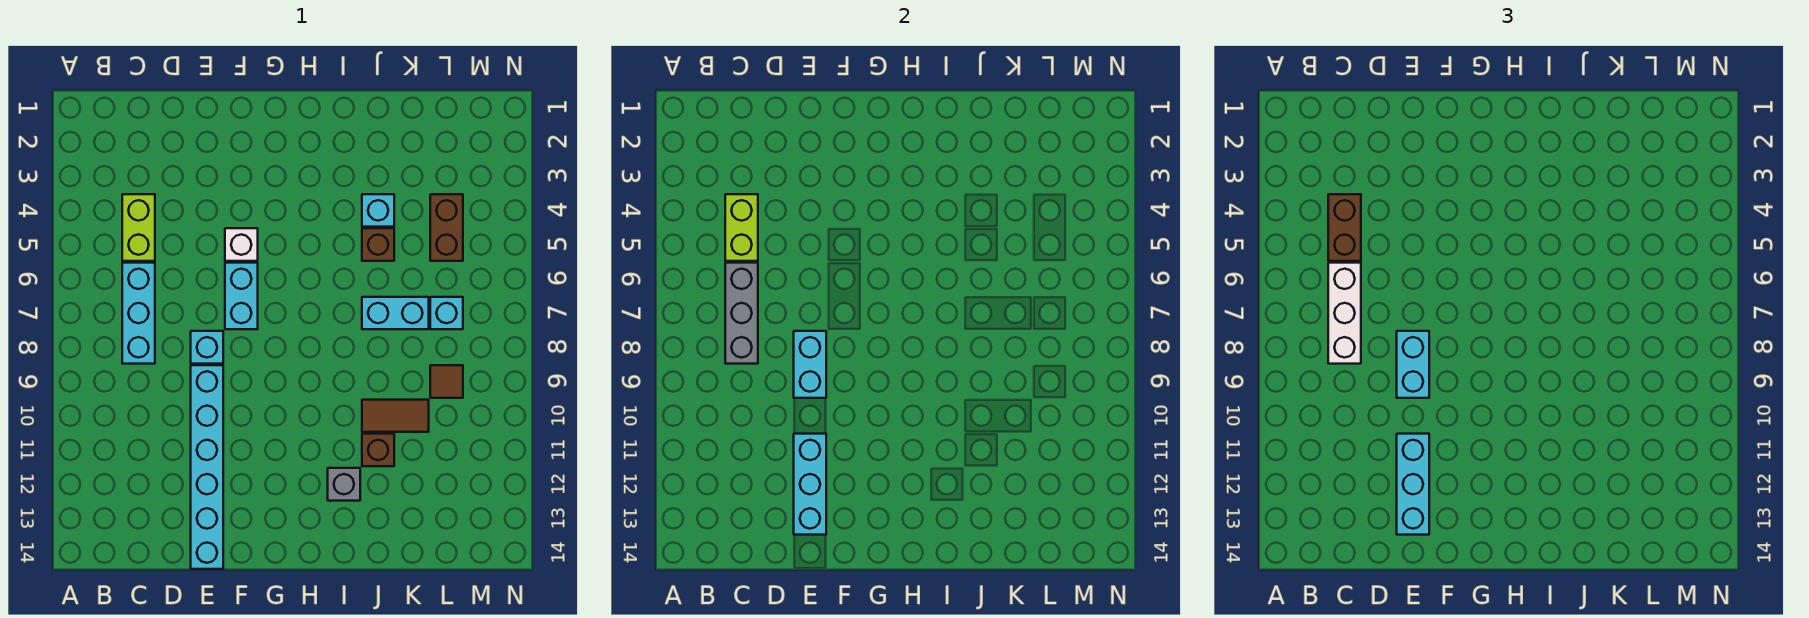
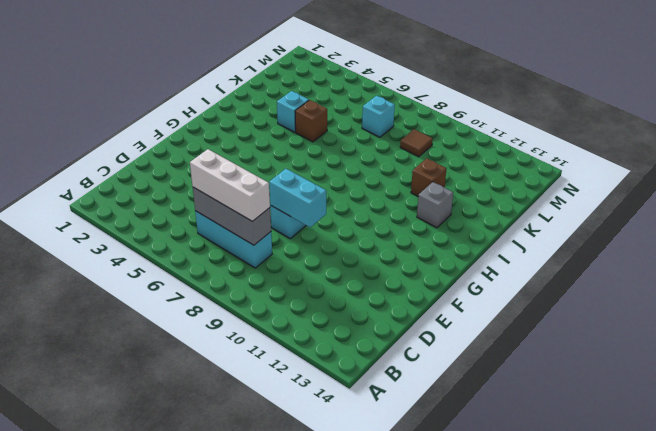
none -> lime brick C4:C5 level 1
none -> cyan brick E9:E14 level 1
none -> white brick F5 level 1

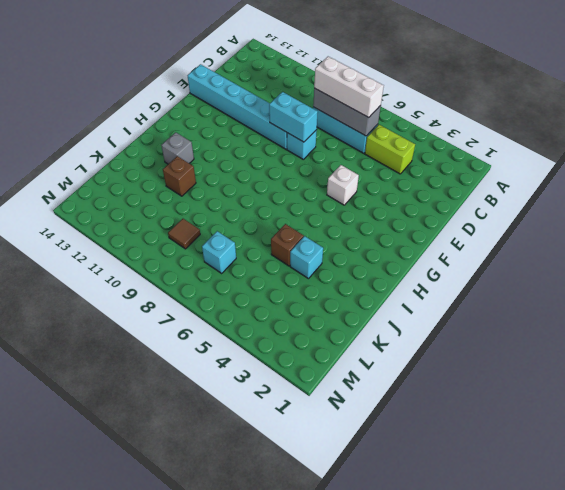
none -> cyan brick F6:F7 level 1
none -> cyan brick J7:K7 level 1
none -> brown tile J10:K10 level 1

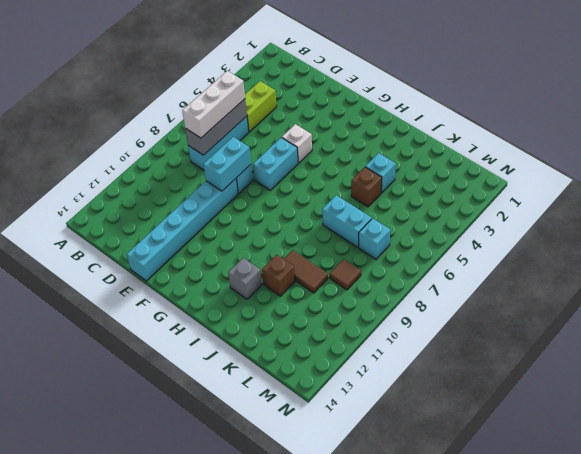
none -> brown brick L4:L5 level 1
none -> lime brick C4:C5 level 2
none -> cyan brick E11:E13 level 2

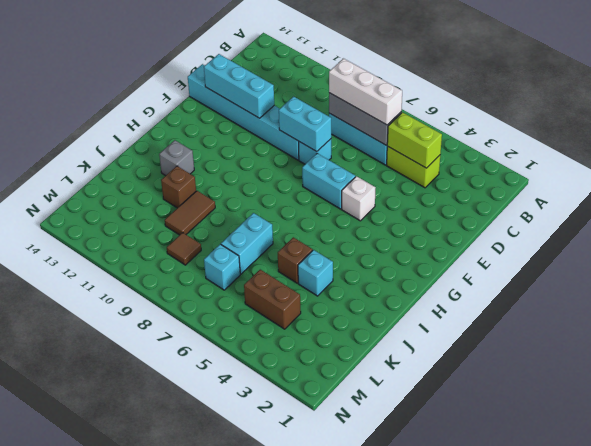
none -> brown brick C4:C5 level 3
none -> cyan brick E8:E9 level 3
none -> cyan brick E11:E13 level 3

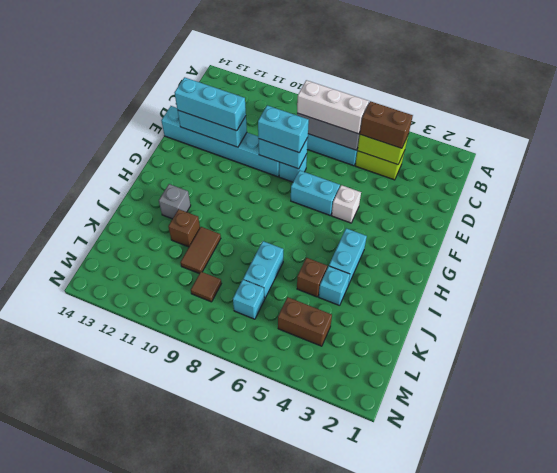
cyan brick H4:I4 level 1 -> none

